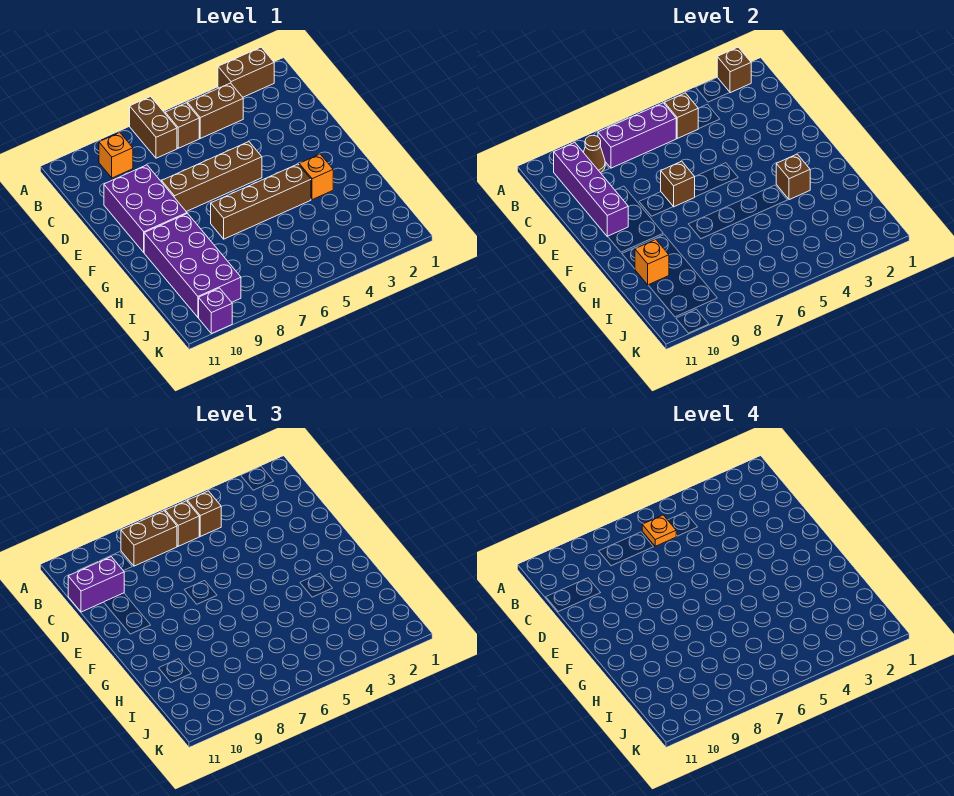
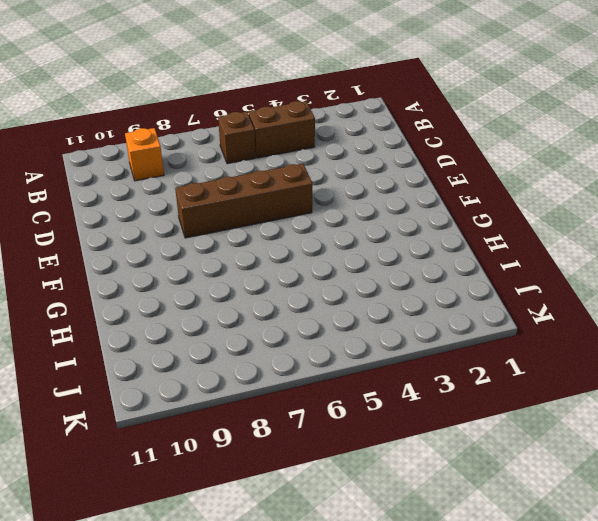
none -> brown brick A2:A3 level 1
none -> brown brick A7:B7 level 1
none -> purple brick D9:F10 level 1

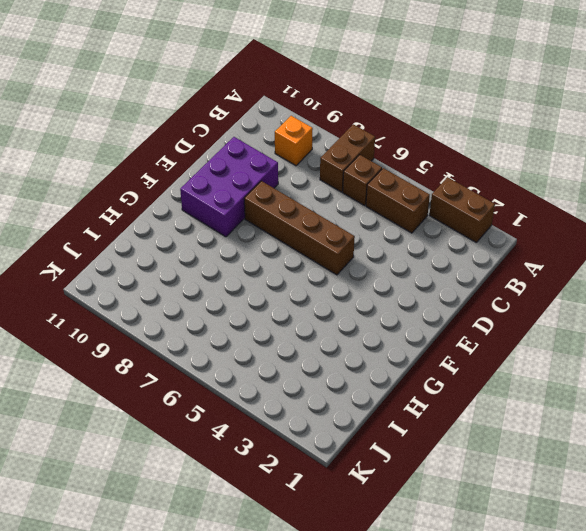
none -> orange brick G3 level 1
none -> brown brick G4:G7 level 1
none -> purple brick G9:J10 level 1

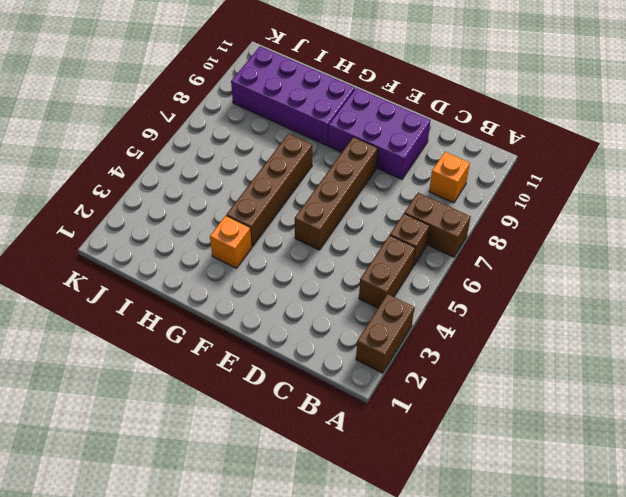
none -> purple brick K10 level 1
none -> brown brick A2 level 2
none -> brown brick B5 level 2

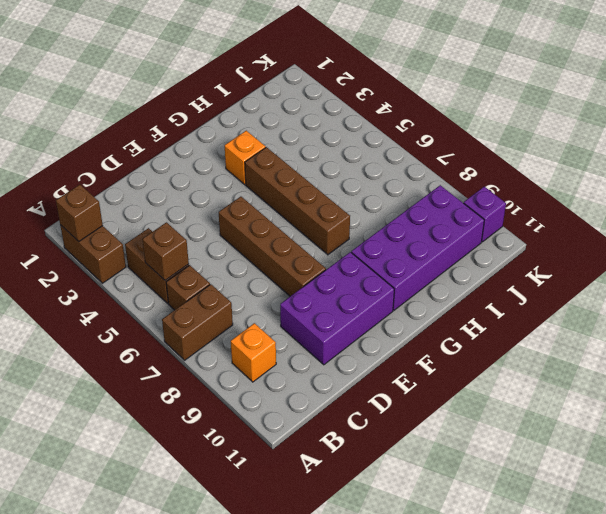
none -> purple brick B6:B8 level 2
none -> brown cone B9 level 2
none -> purple brick B10:E10 level 2

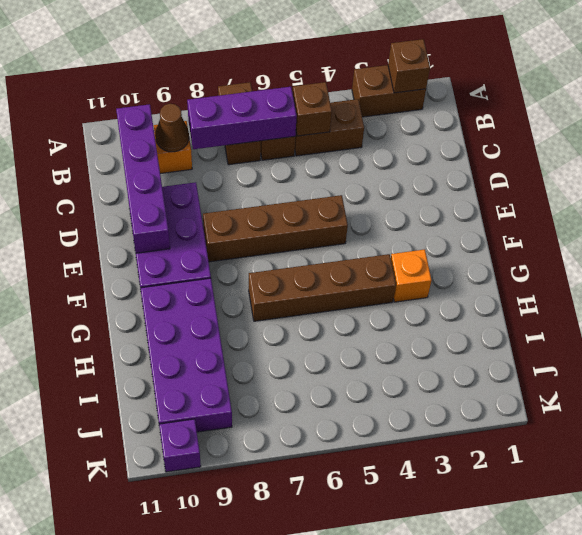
none -> brown brick E7 level 2
none -> brown brick G3 level 2
none -> orange brick H10 level 2

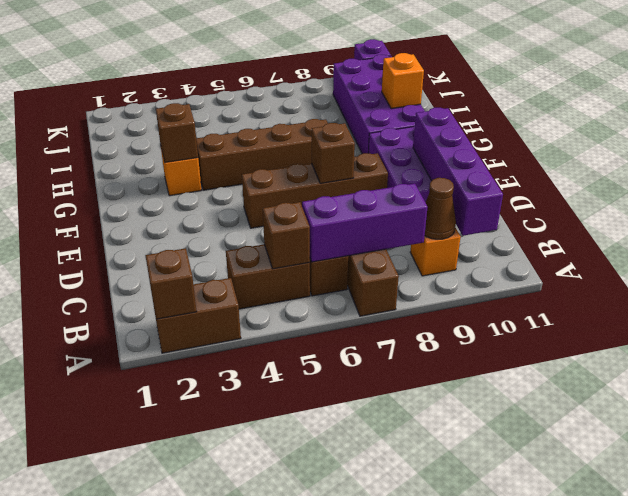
none -> brown brick B5 level 3
none -> brown brick B6 level 3
none -> brown brick B7:B8 level 3

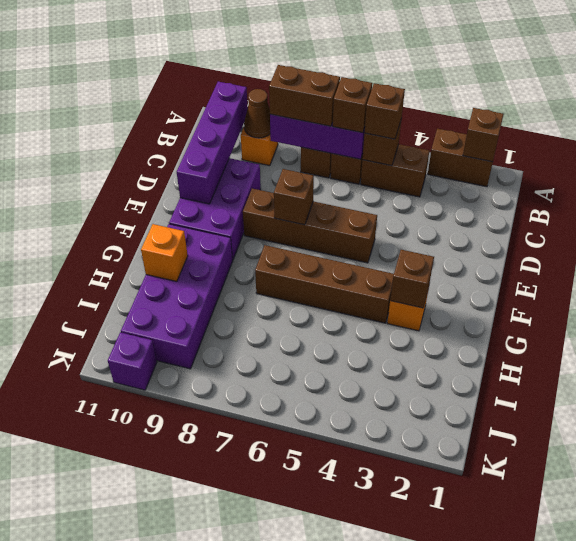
none -> purple brick C10:C11 level 3
none -> orange plate B6 level 4

